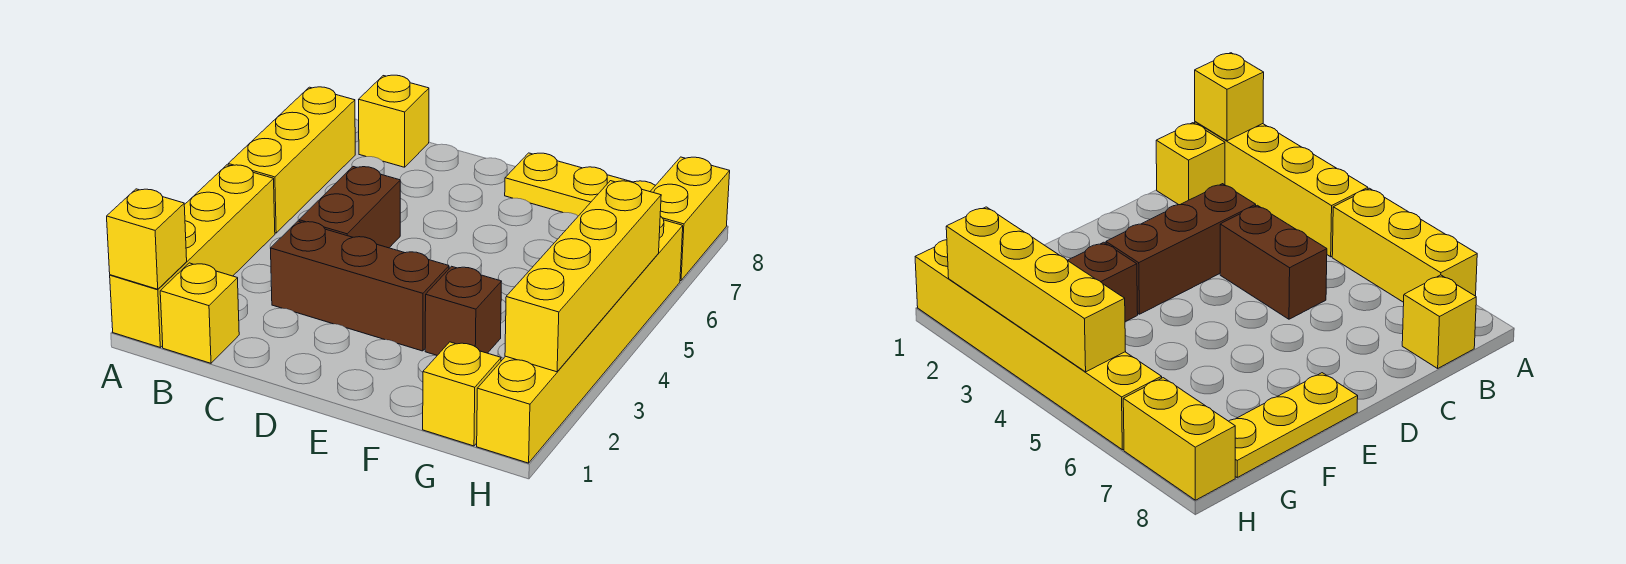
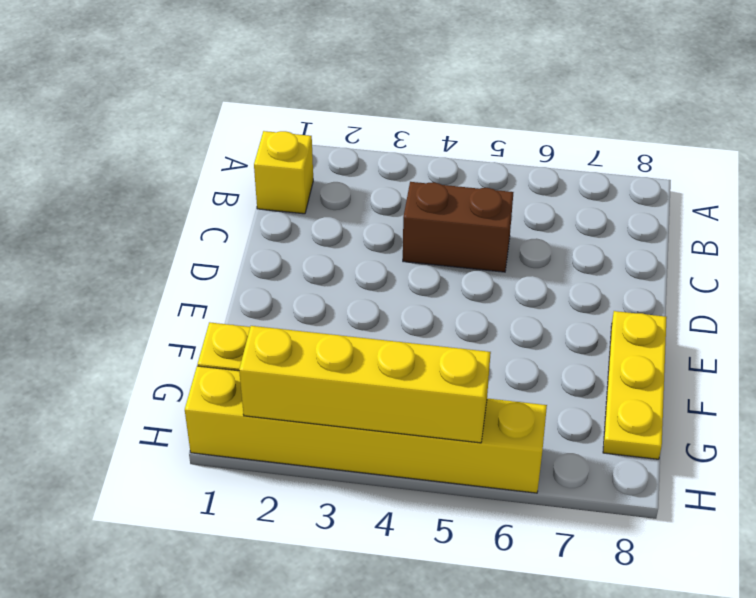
none -> yellow brick A1:A4 level 1
none -> yellow brick A5:A7 level 1
none -> yellow brick B8 level 1

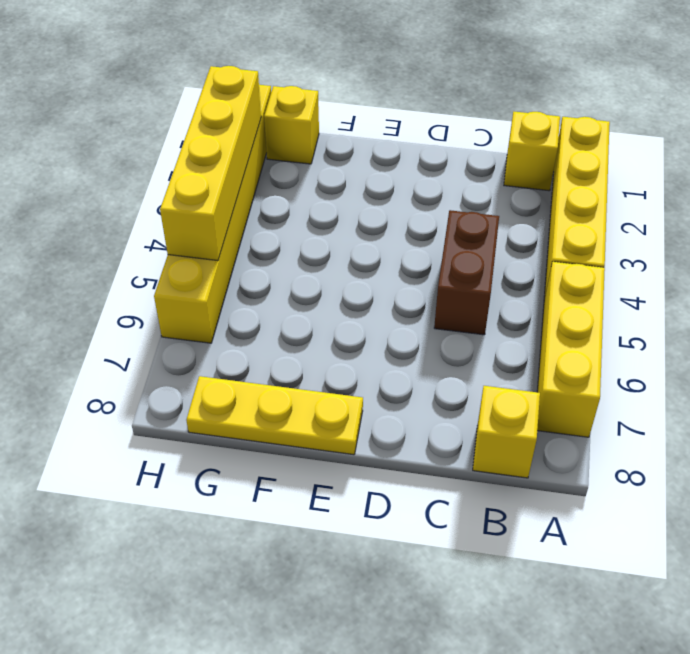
none -> brown brick C3:E3 level 1
none -> brown brick F3 level 1
none -> yellow brick H7:H8 level 1

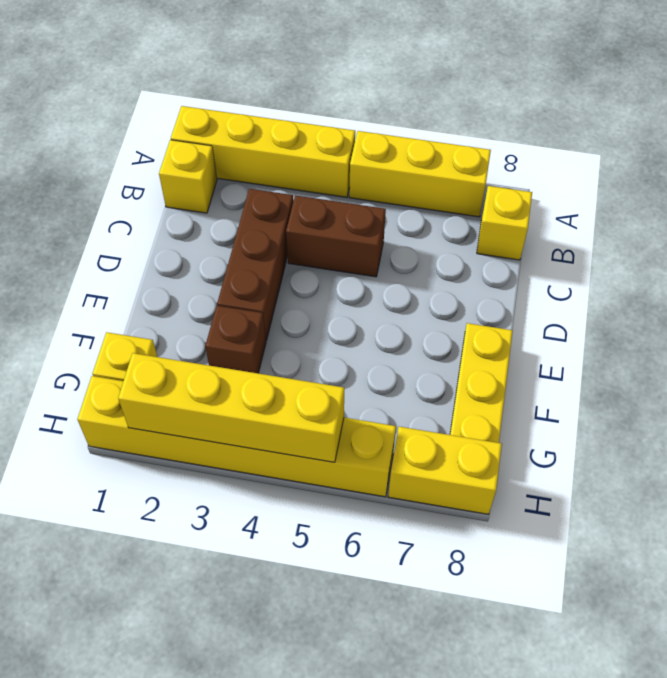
none -> yellow brick A1 level 2

